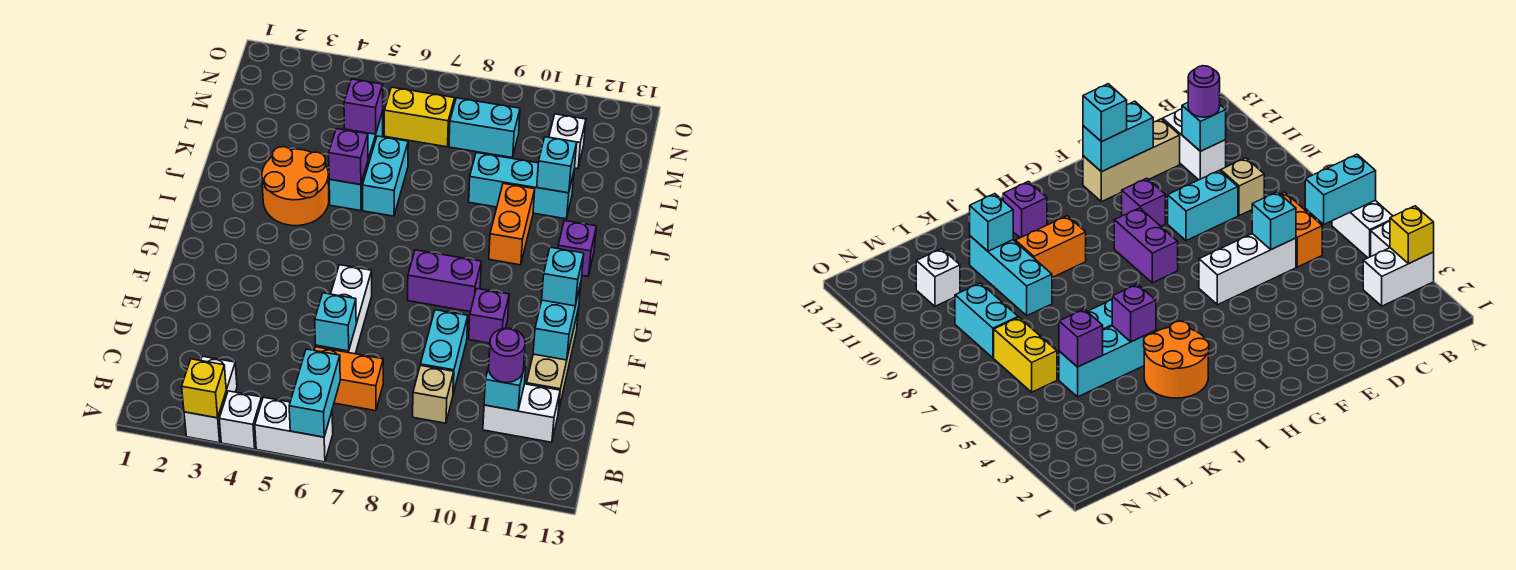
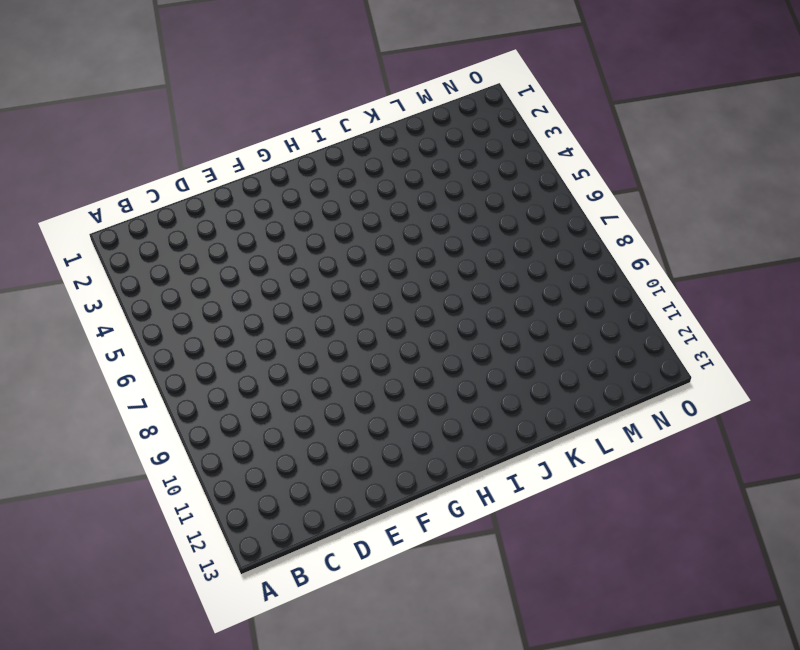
none -> white brick A3:B3 level 1
none -> white brick A4 level 1
none -> white brick A5:A6 level 1
none -> orange brick C6:C7 level 1

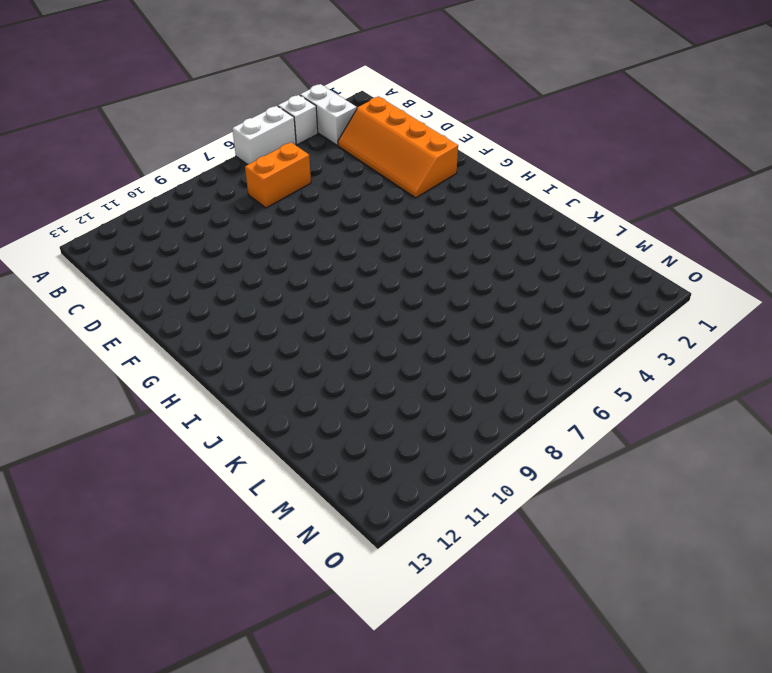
orange slope C2:F3 level 1 top 2 -> none
none -> tan brick C9 level 1
none -> white brick C11:C12 level 1
none -> white brick D6:F6 level 1
none -> cyan brick D9:E9 level 1

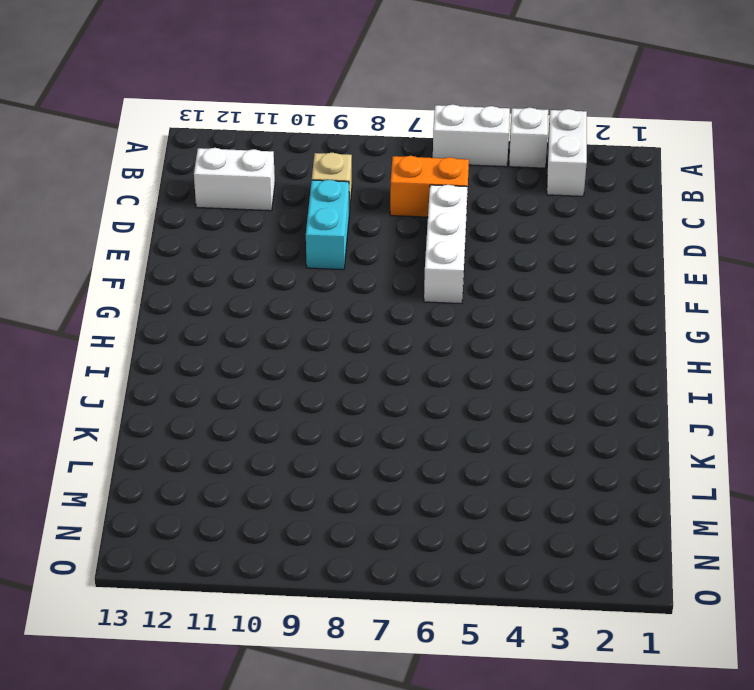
none -> tan brick D12:F12 level 1
none -> purple brick F10 level 1
none -> purple brick G8:G9 level 1
none -> orange round brick I3:J4 level 1

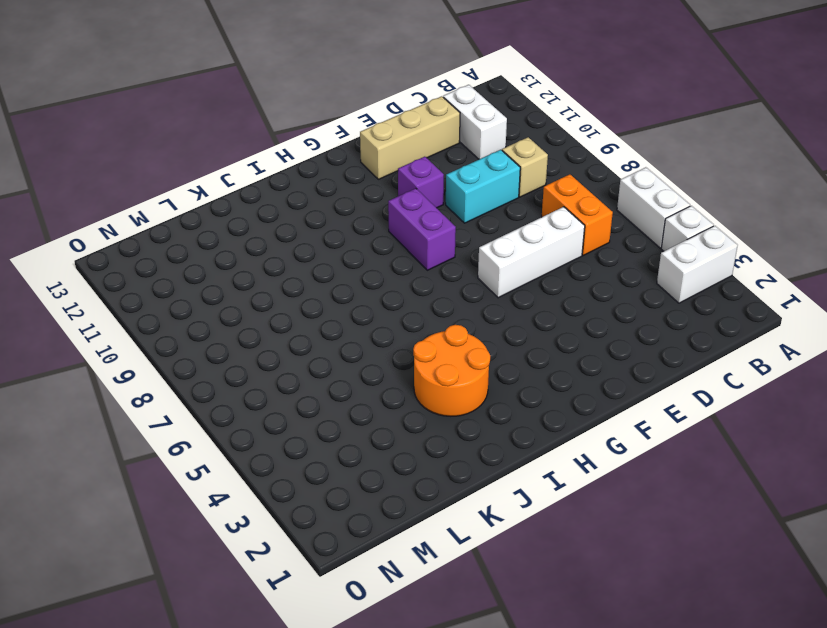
none -> orange brick I10:J10 level 1
none -> purple brick I12 level 1
none -> cyan brick J5:L5 level 1
none -> cyan brick J6:K6 level 1

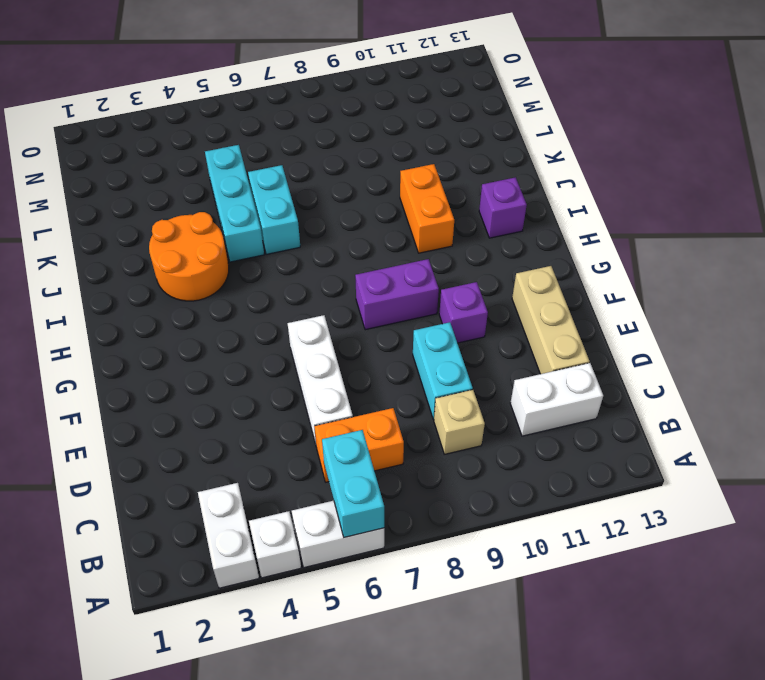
none -> cyan brick K9:K11 level 1
none -> yellow brick M6:M7 level 1
none -> cyan brick M8:M9 level 1
none -> white brick M11 level 1

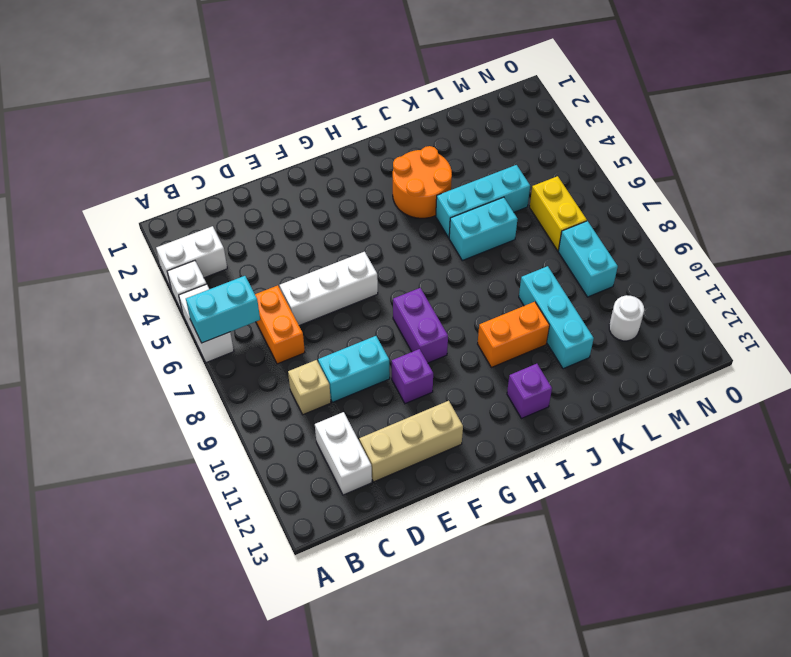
white round brick M11 level 1 -> white brick M11 level 1
none -> yellow brick A3 level 2
none -> cyan brick C11 level 2
none -> cyan brick D6 level 2
none -> cyan brick E12:F12 level 2

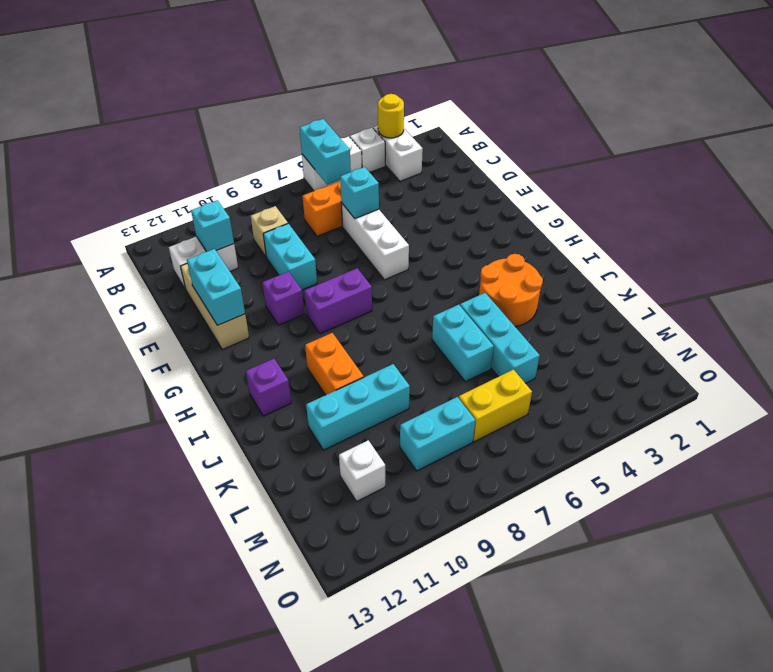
yellow round brick A3 level 2 -> yellow brick A3 level 2
none -> purple brick J5 level 2
none -> cyan brick K11 level 2
none -> purple brick L5 level 2
none -> purple round brick C11 level 3

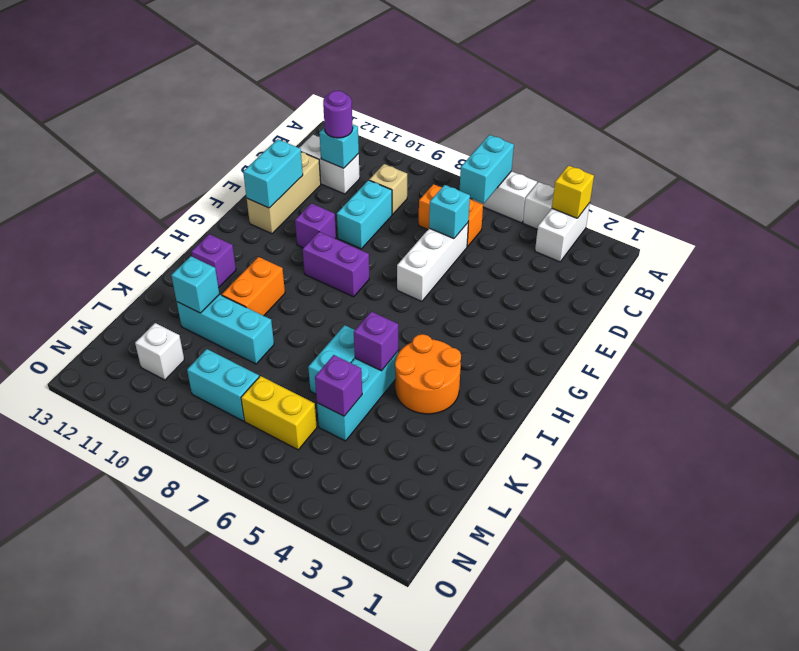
none -> cyan brick F12 level 3

